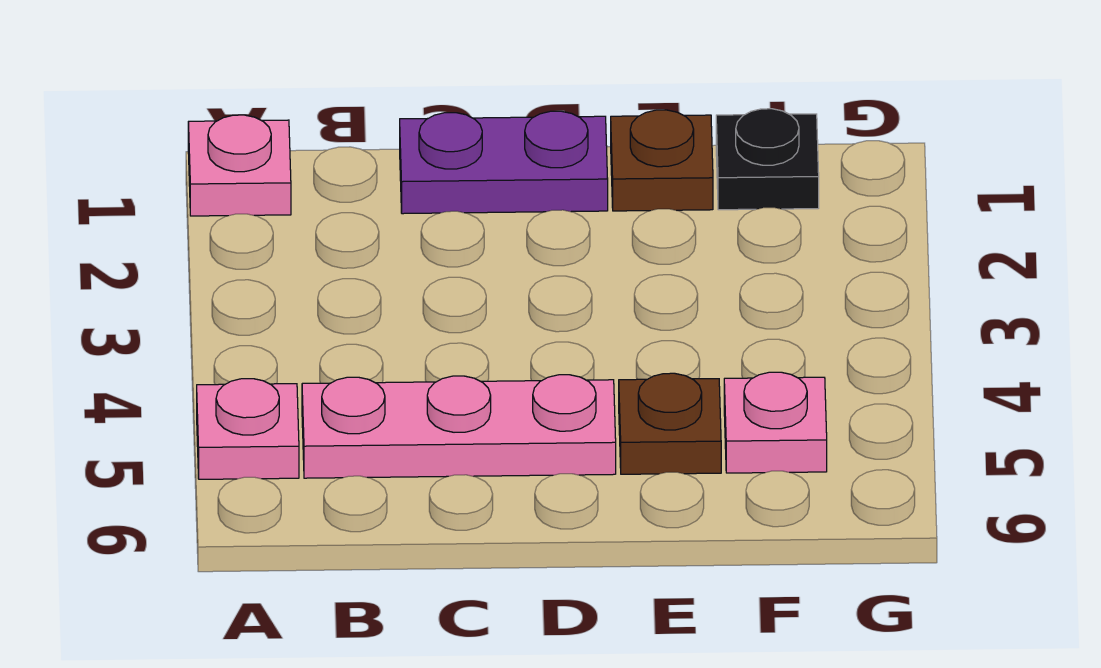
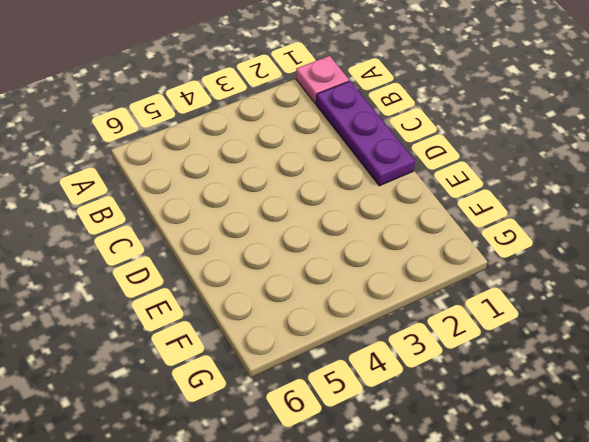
purple plate B1:D1 level 1 -> purple plate C1:D1 level 1
none -> pink plate A5 level 1
none -> pink plate B5:D5 level 1

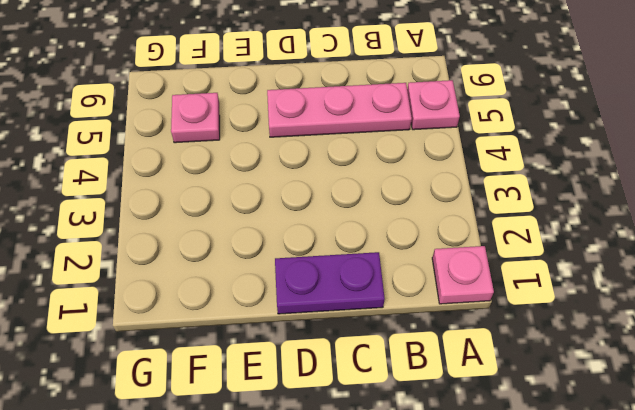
none -> brown plate E1 level 1
none -> brown plate E5 level 1

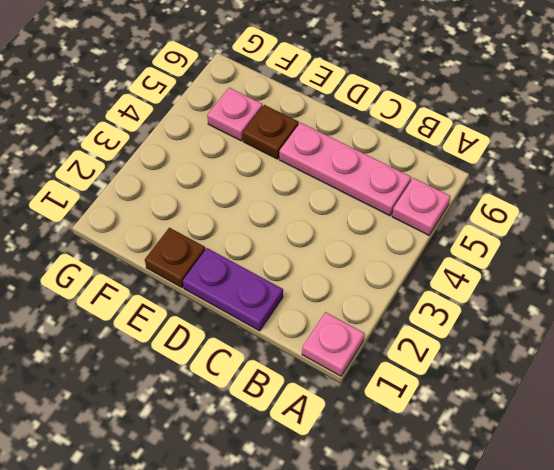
none -> black plate F1 level 1

